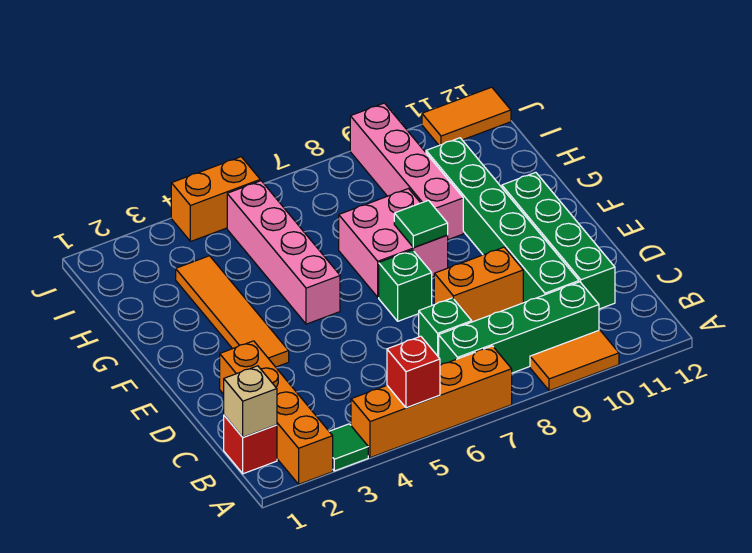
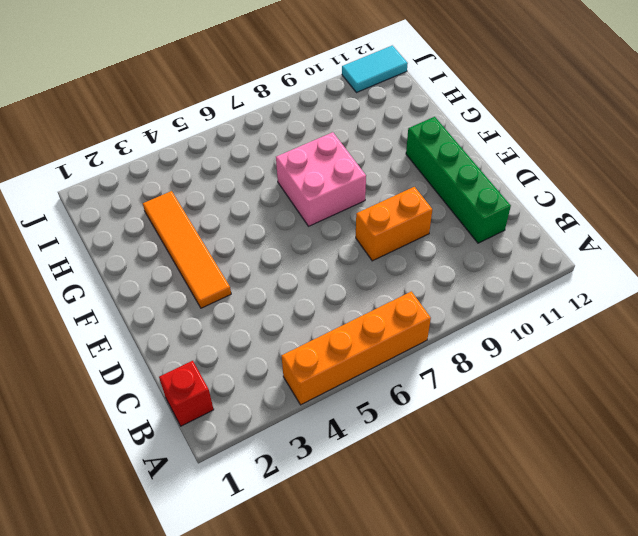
cyan tile J11:J12 level 1 -> orange tile J11:J12 level 1
none -> orange brick A2:D2 level 1
none -> green tile A3 level 1
none -> orange tile A9:A10 level 1

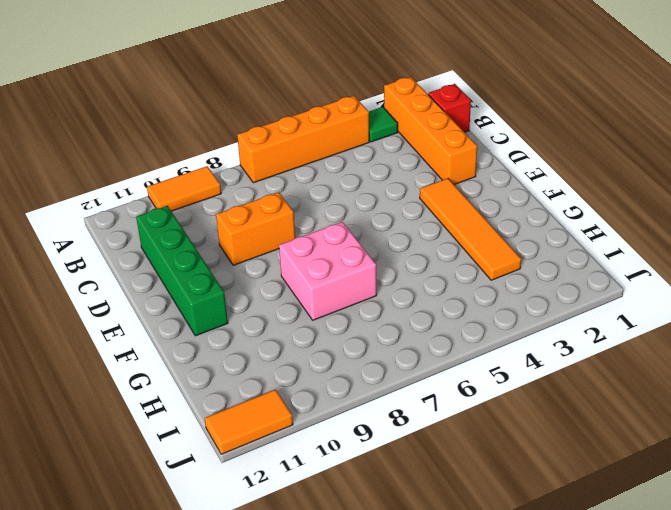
none -> green brick B7:B10 level 1
none -> green brick C7 level 1
none -> green brick C10:H10 level 1

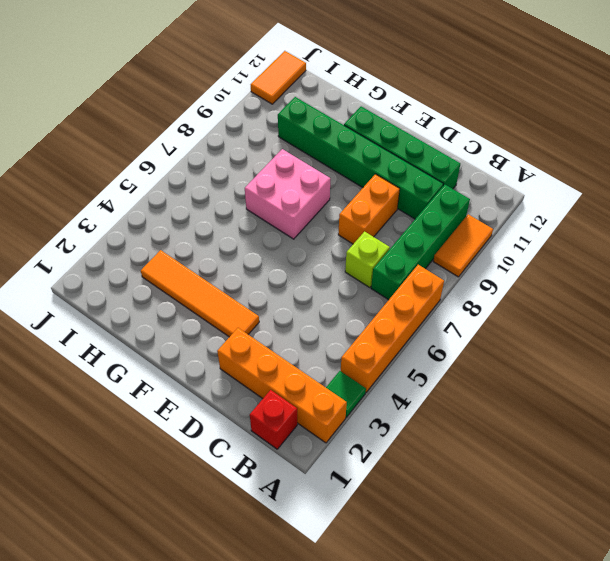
lime brick C7 level 1 -> green brick C7 level 1
none -> green brick E7 level 1
none -> pink brick F5:I5 level 1
none -> pink brick G9:J9 level 1

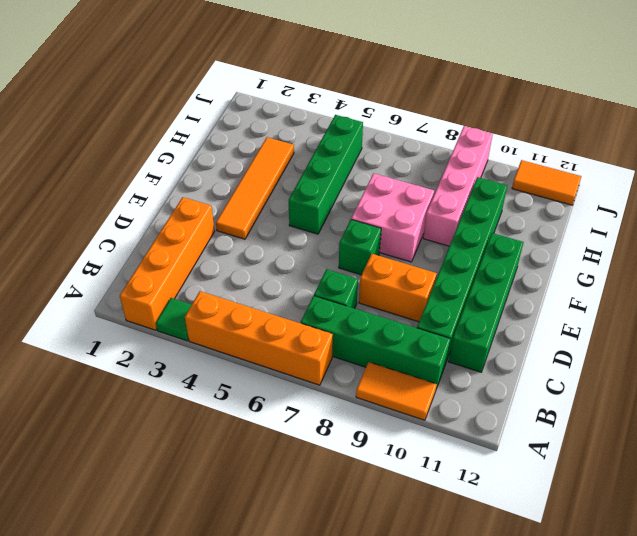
green brick F5:I5 level 1 -> pink brick F5:I5 level 1
none -> red brick B1 level 1
none -> orange brick J4:J5 level 1
none -> red brick A5 level 2

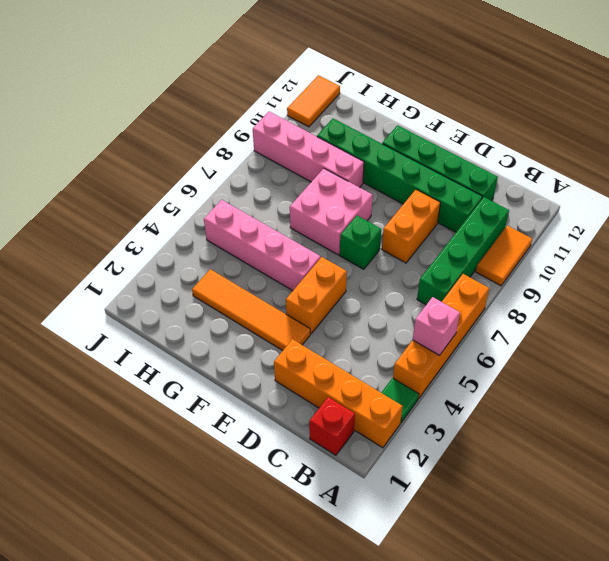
pink brick A5 level 2 -> red brick A5 level 2
orange brick E4:E5 level 1 -> orange brick J4:J5 level 1
none -> green brick C7 level 1
none -> tan brick B1 level 2
none -> green tile F8 level 2

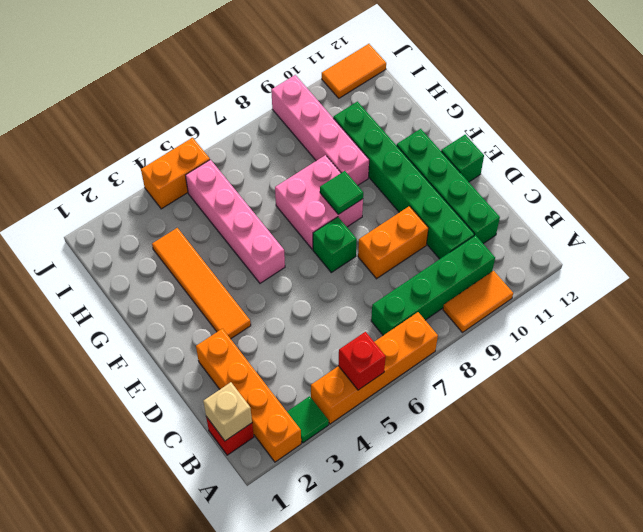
green brick E12 level 1 -> green brick C7 level 1

